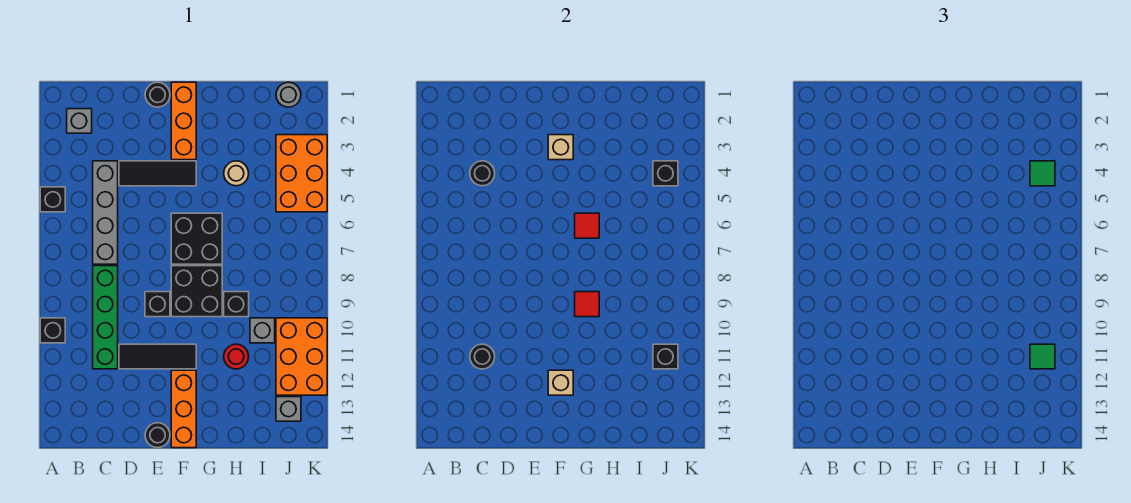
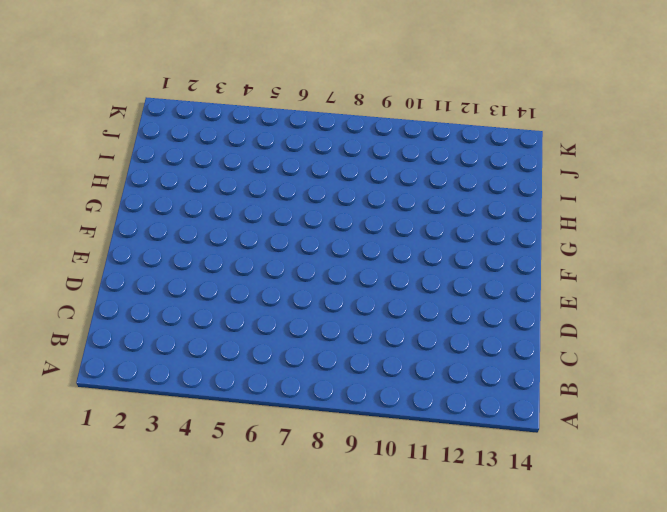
none -> black brick A5 level 1
none -> black brick A10 level 1
none -> grey brick B2 level 1
none -> grey brick C4:C7 level 1

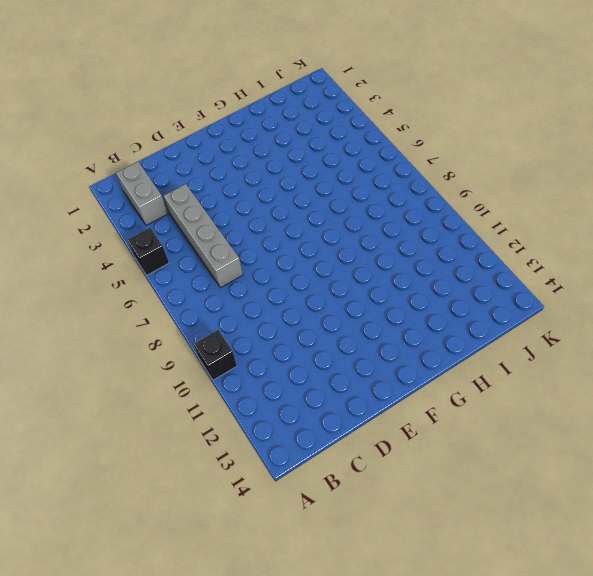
grey brick B2:B3 level 1 -> grey brick B2 level 1
none -> green brick C8:C11 level 1
none -> black tile D4:F4 level 1
none -> black tile D11:F11 level 1
none -> black round brick E1 level 1

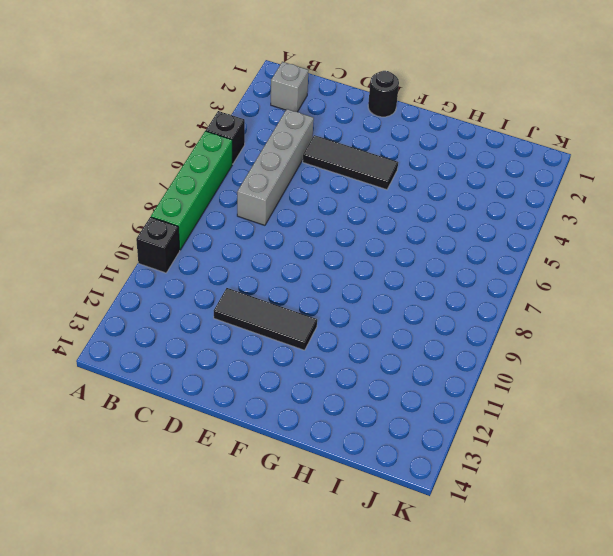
green brick A6:A9 level 1 -> green brick C8:C11 level 1
none -> black brick E9 level 1
none -> black round brick E14 level 1
none -> orange brick F1:F3 level 1
none -> black brick F6:G7 level 1

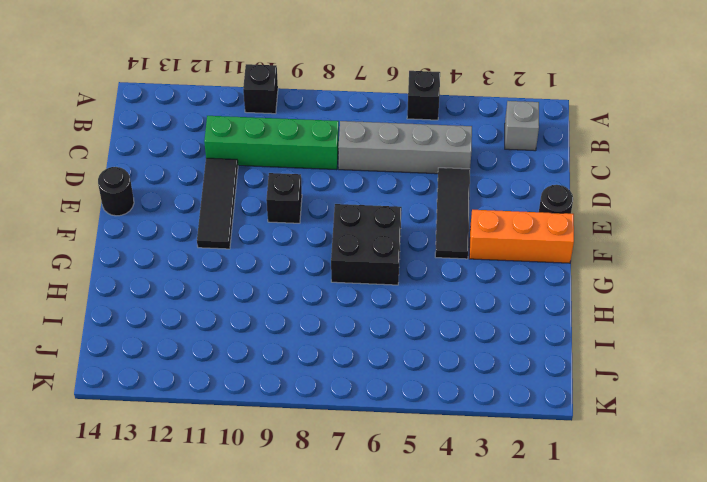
none -> black brick F8:G9 level 1
none -> orange brick F12:F14 level 1
none -> tan round brick H4 level 1
none -> black brick H9 level 1

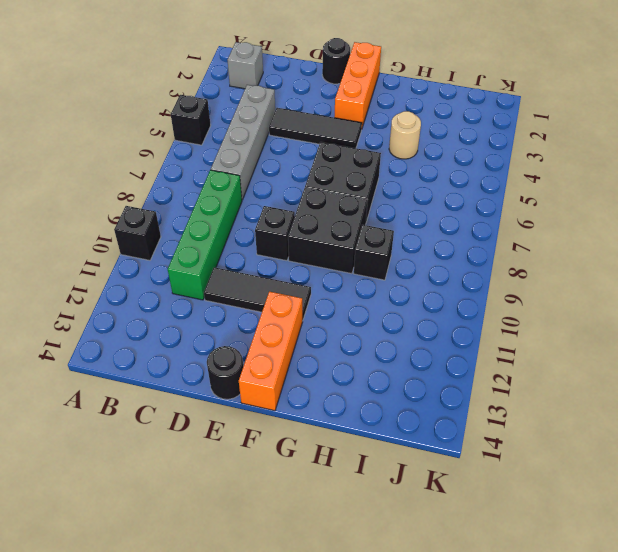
none -> red round brick H11 level 1
none -> grey brick I10 level 1
none -> grey round brick J1 level 1
none -> orange brick J3:K5 level 1

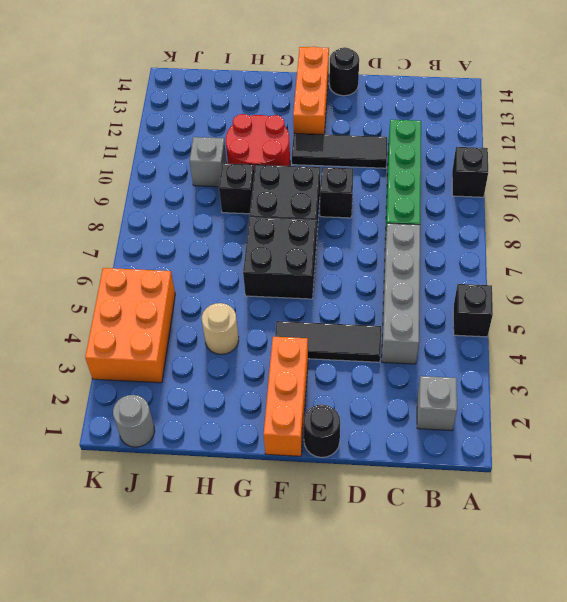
red round brick G10:H11 level 1 -> red round brick H11 level 1
none -> orange brick J10:K12 level 1
none -> grey brick J13 level 1
none -> black round brick C4 level 2
none -> black round brick C11 level 2

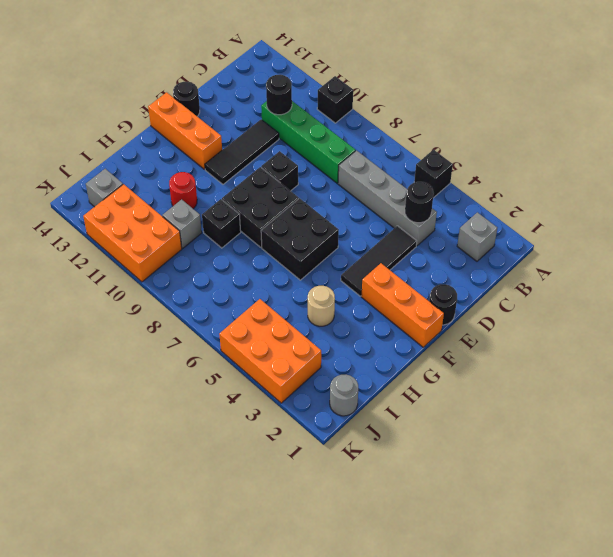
none -> tan brick F3 level 2
none -> tan brick F12 level 2
none -> red tile G6 level 2
none -> red tile G9 level 2

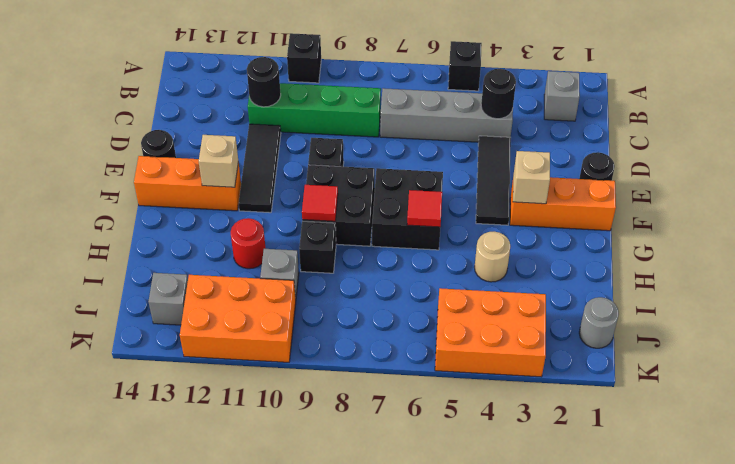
none -> black brick J4 level 2
none -> black brick J11 level 2
none -> green tile J4 level 3
none -> green tile J11 level 3

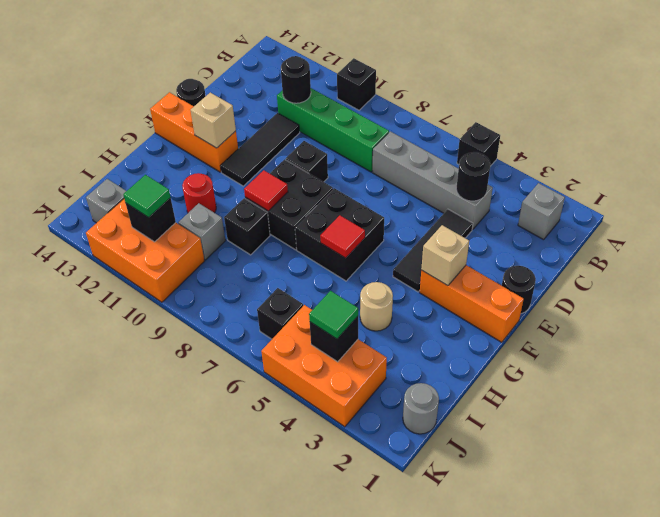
black brick J6 level 1 -> none

